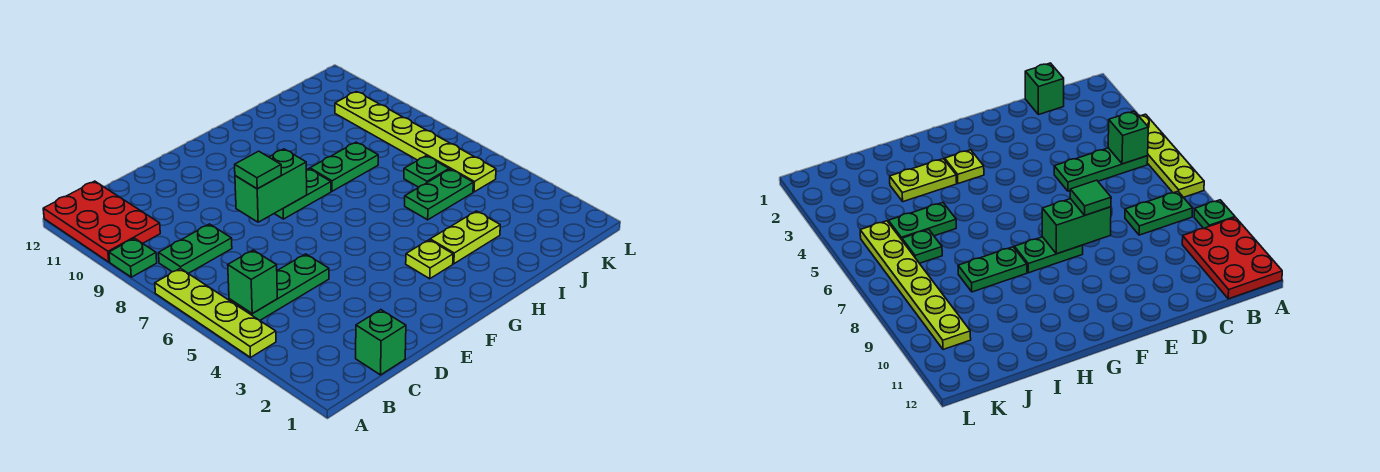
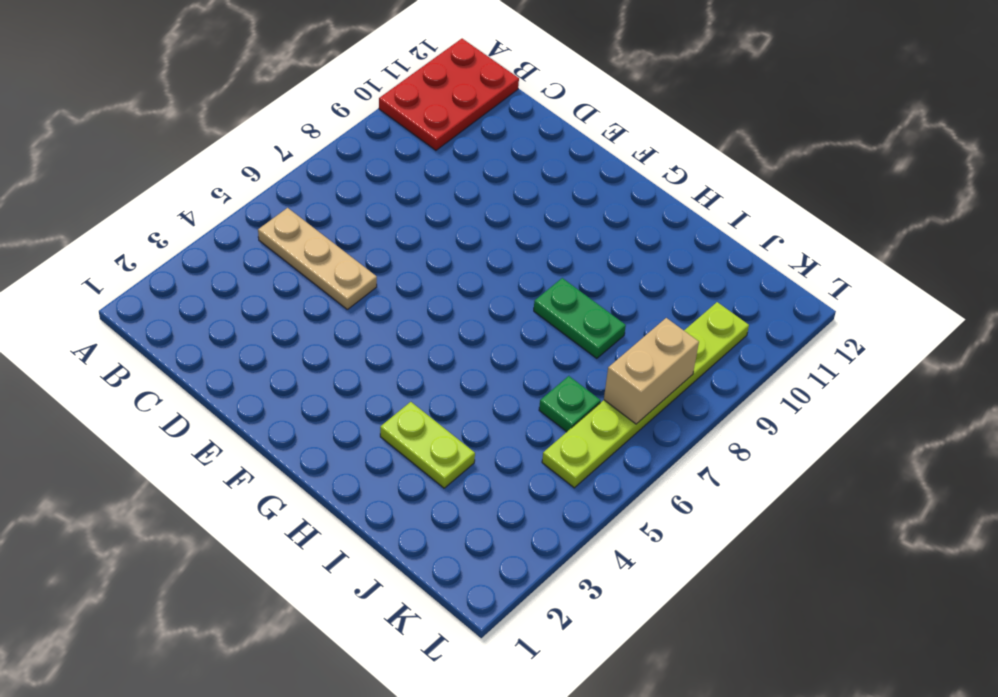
tan plate B5:D5 level 1 -> green plate B5:D5 level 1
tan brick K7:K8 level 2 -> none
none -> lime plate A4:A7 level 1
none -> green plate A9 level 1
none -> green plate B8:C8 level 1

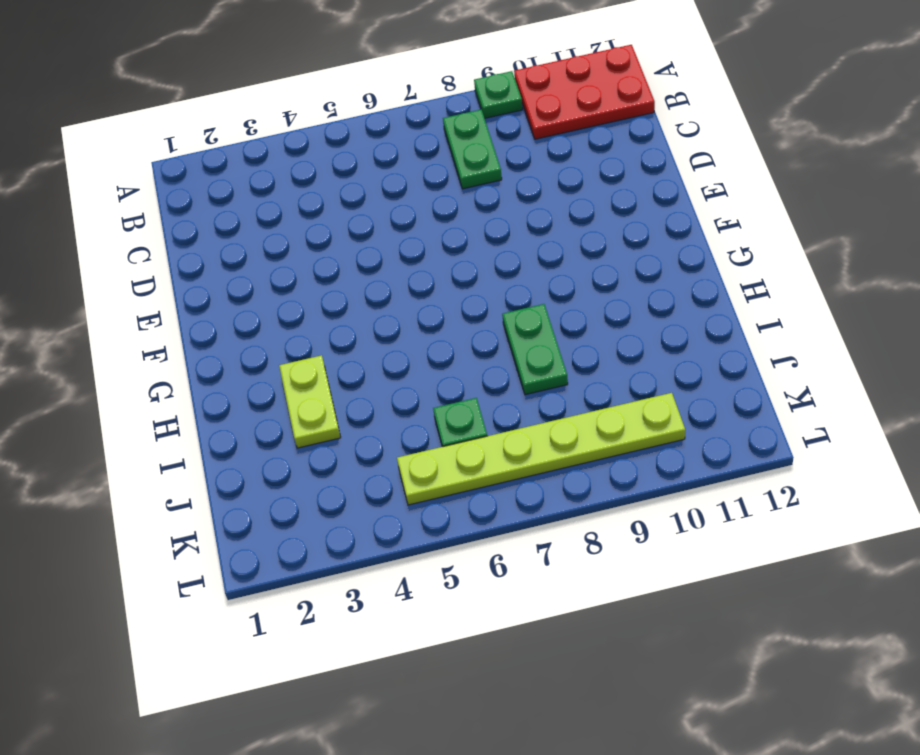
none -> lime plate A4:A7 level 1
none -> green plate B5:D5 level 1
none -> green brick C1 level 1

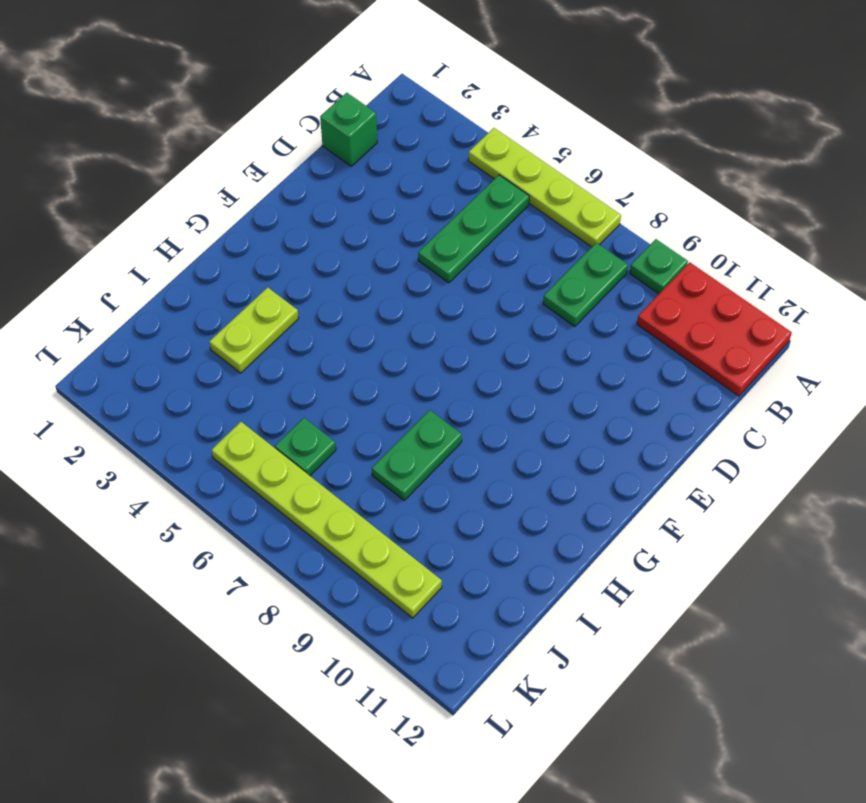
none -> green plate F8:G8 level 1
none -> lime plate G3 level 1
none -> green plate I5:J5 level 1

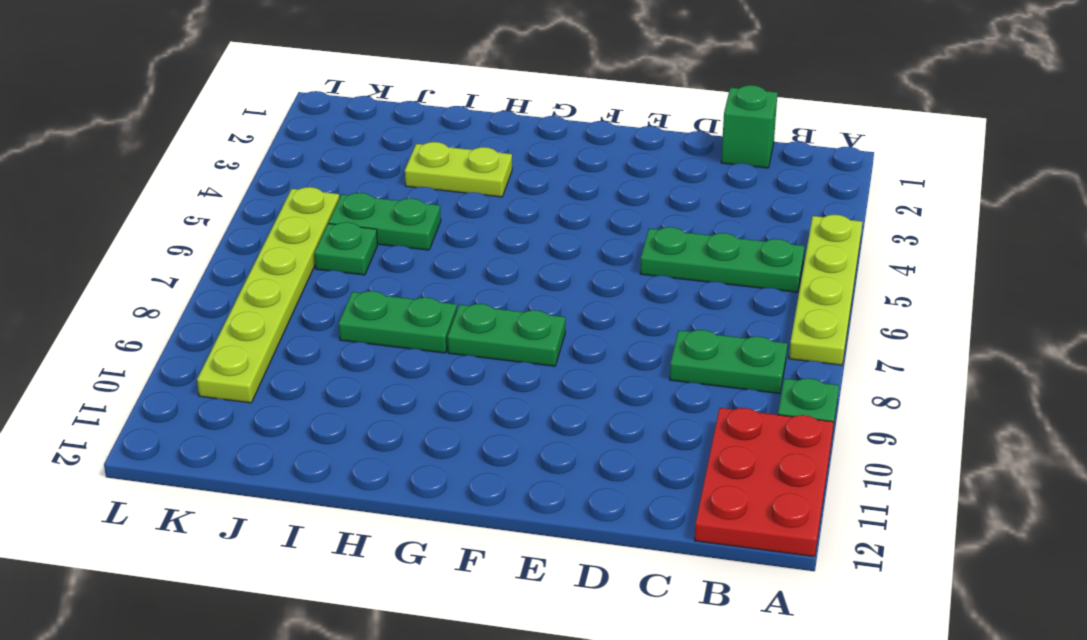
none -> lime plate G3 level 1
none -> green brick B5 level 2
none -> green brick E8:F8 level 2

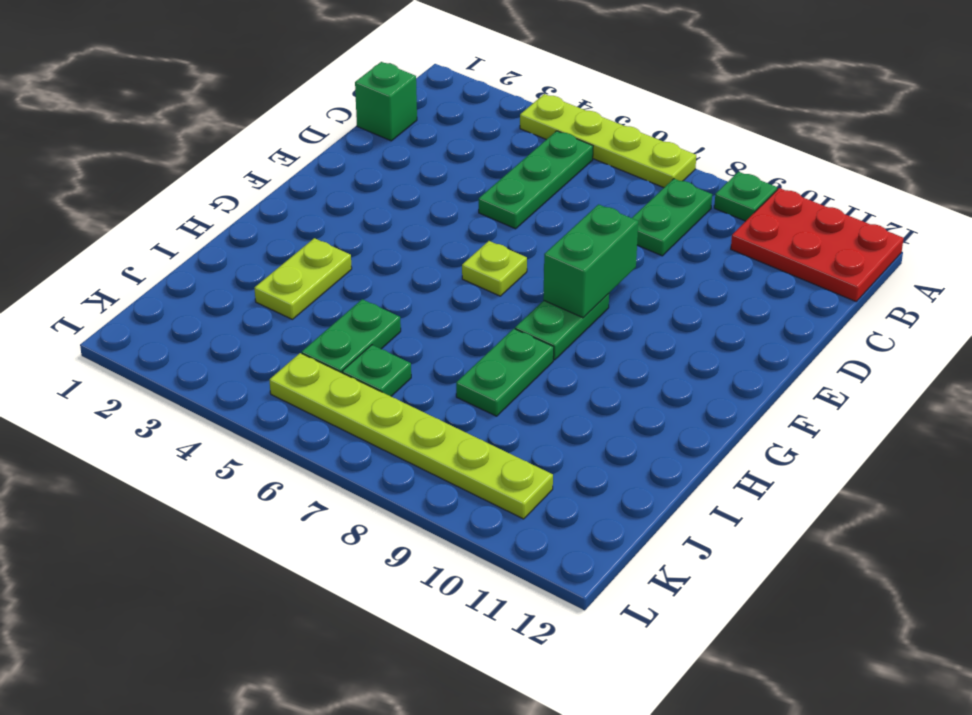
lime plate F6 level 1 -> lime plate G3 level 1
none -> green brick B5 level 2
none -> green tile E8 level 3

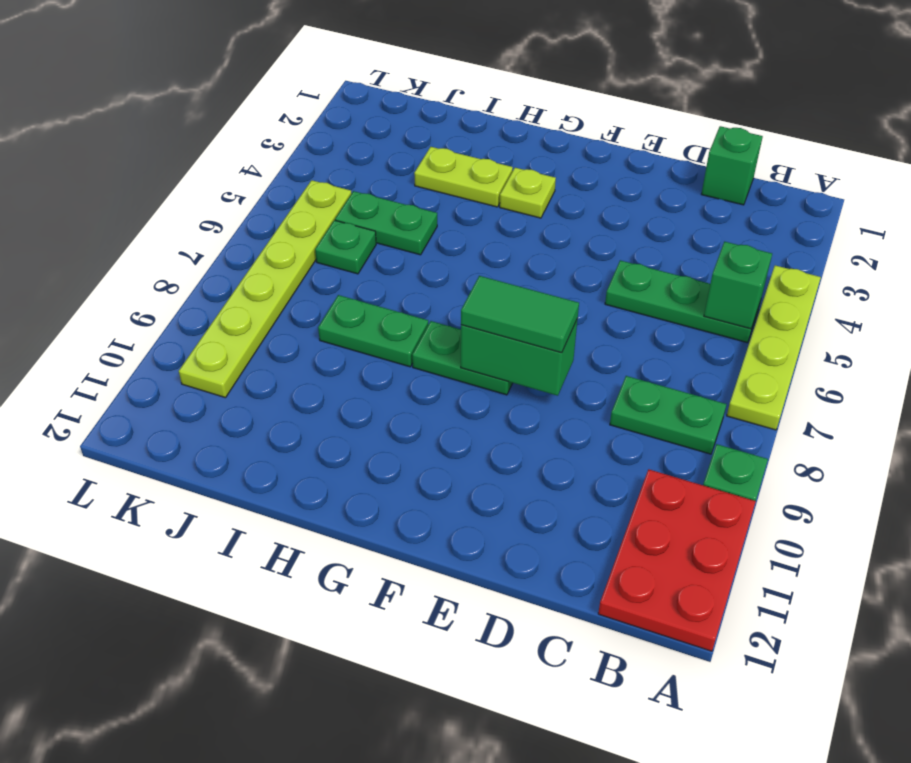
green tile E8:F8 level 3 -> green tile E8 level 3

